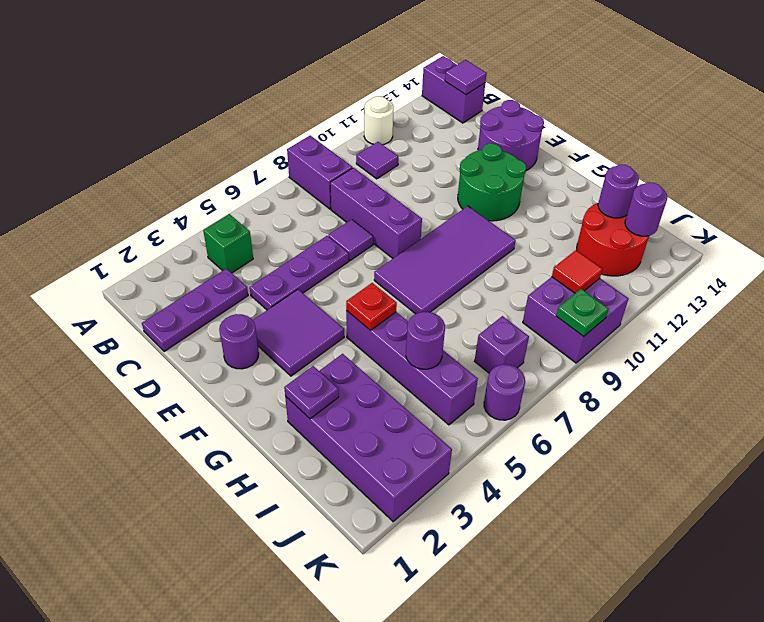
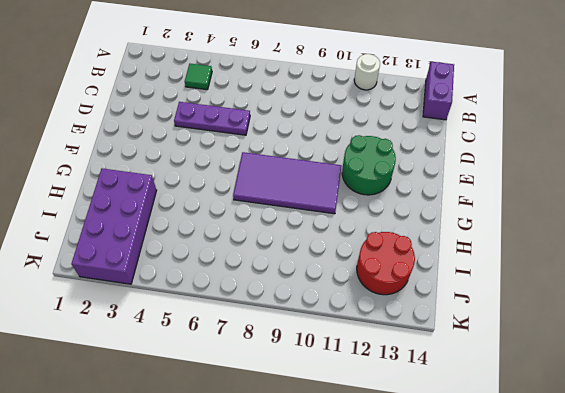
green tile B4 level 1 -> green brick B4 level 1
none -> purple brick A8:B8 level 1
none -> purple tile B10 level 1
none -> purple plate C1:C3 level 1

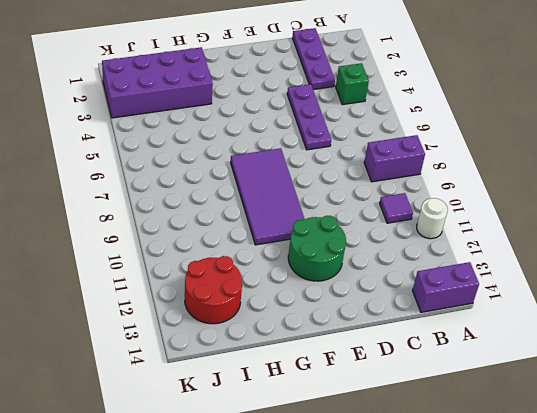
none -> purple brick C8:E8 level 1
none -> purple tile D7 level 1
none -> purple round brick D13:E14 level 1

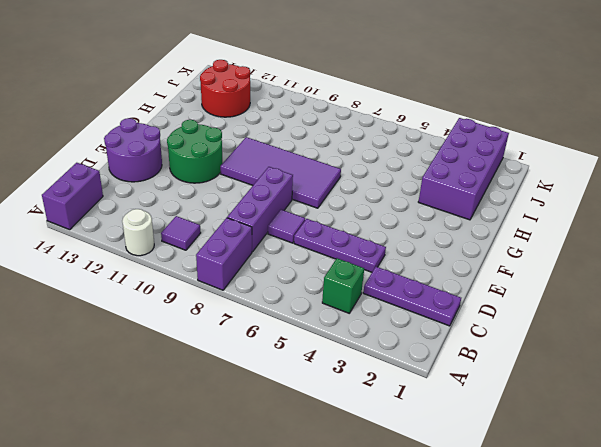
none -> purple round brick E2 level 1
none -> purple tile E3:F4 level 1
none -> purple brick G5:J5 level 1

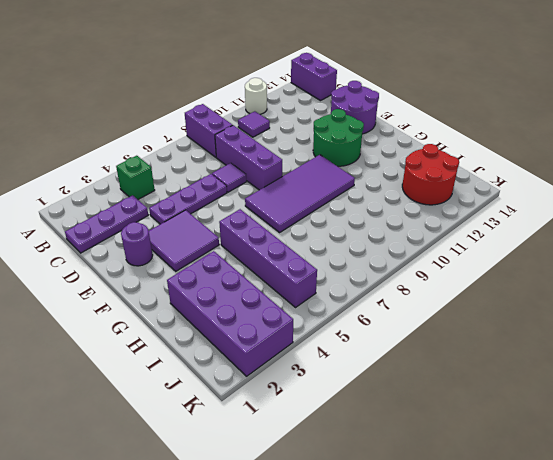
none -> purple brick J7 level 1
none -> purple brick J9:K10 level 1
none -> purple round brick K6 level 1

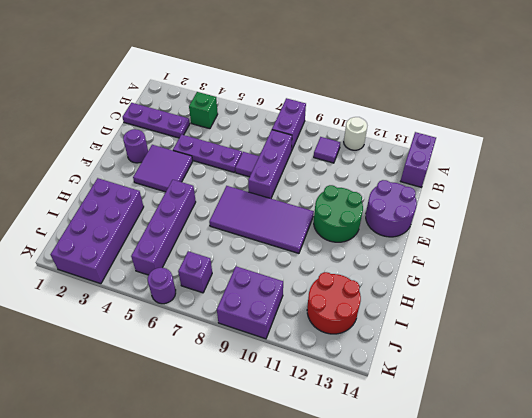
none -> purple tile B14 level 2
none -> red plate G5 level 2
none -> purple plate H2 level 2

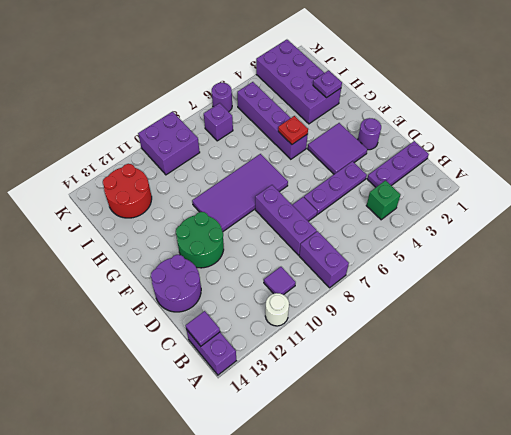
none -> purple round brick I5 level 2
none -> purple round brick I13 level 2
none -> red tile J10 level 2

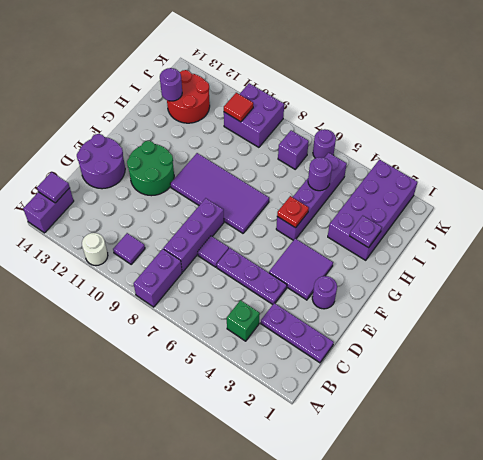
none -> purple round brick J13 level 2
none -> green plate K9 level 2

